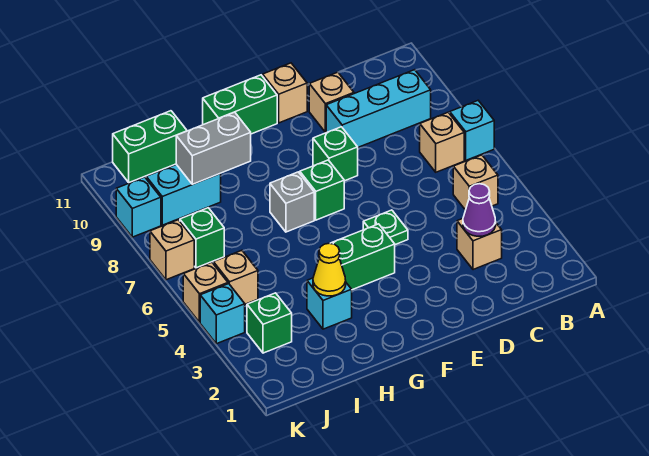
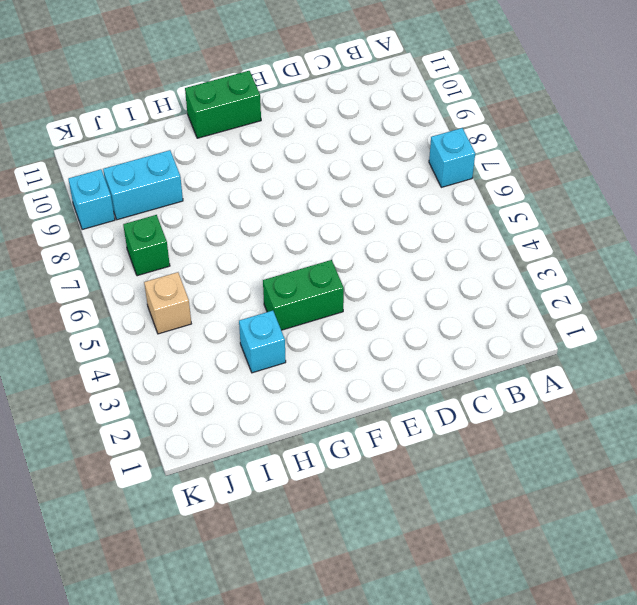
none -> tan brick B5 level 1
none -> tan brick B7 level 1
none -> cyan brick B9:D9 level 1

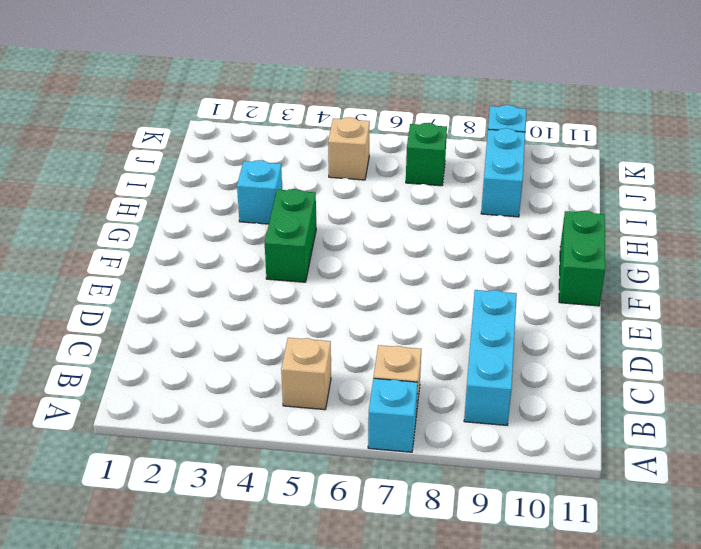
none -> tan brick C3 level 1
none -> tan brick D10 level 1
none -> green plate E5 level 1

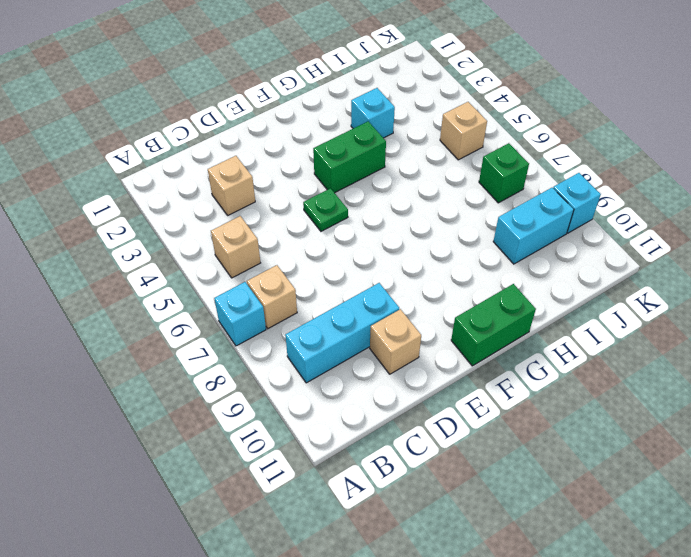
none -> green brick E8 level 1
none -> tan brick E11 level 1
none -> green brick F7 level 1

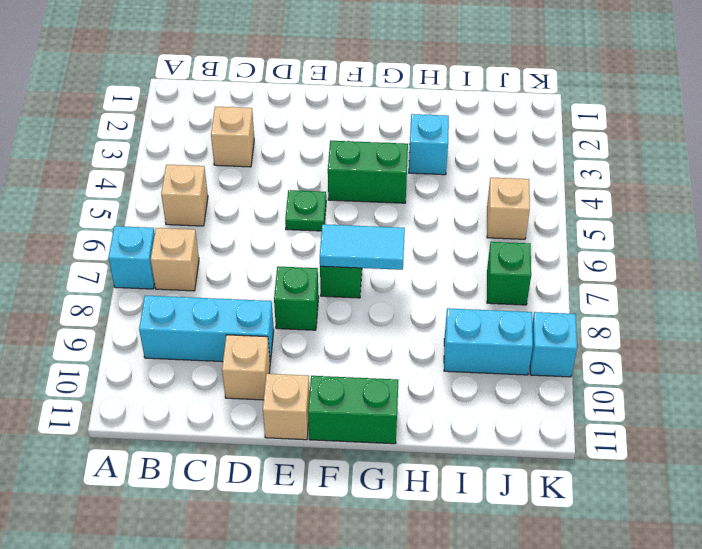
cyan tile F7:G7 level 2 -> none
none -> grey brick G7 level 1
none -> green brick I11:J11 level 1
none -> green brick J3 level 1

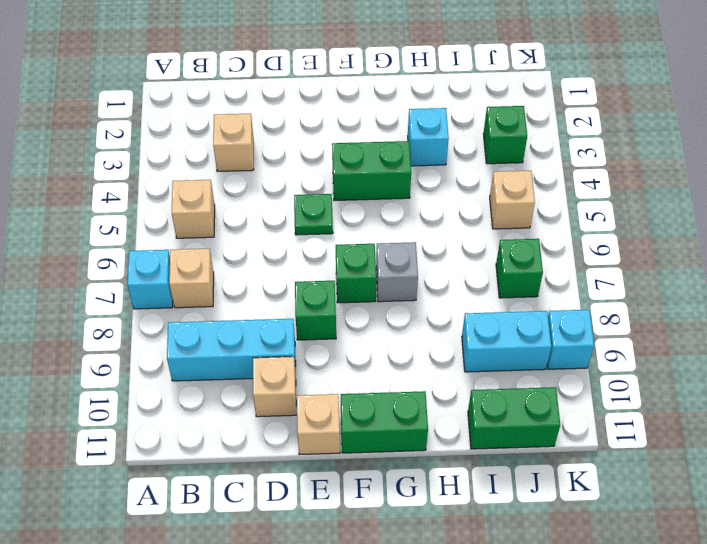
none -> cyan brick K4 level 1
none -> tan brick K5 level 1
none -> tan brick K7 level 1

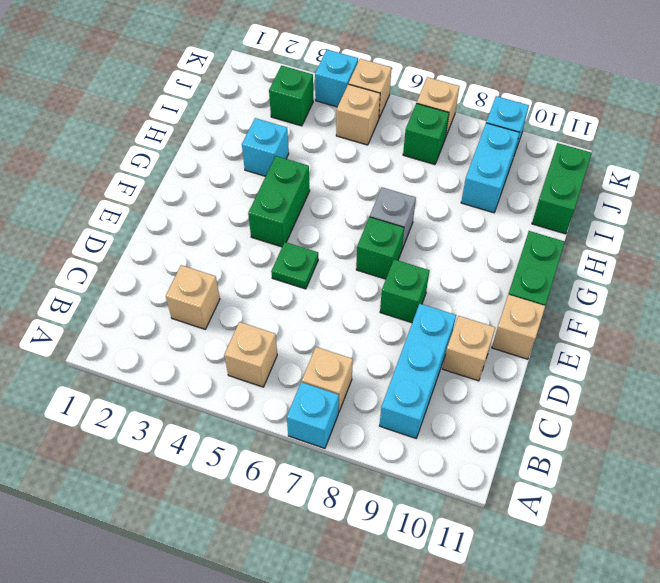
none -> purple cone C3 level 2
none -> yellow cone H3 level 2
none -> grey brick H9:I9 level 2

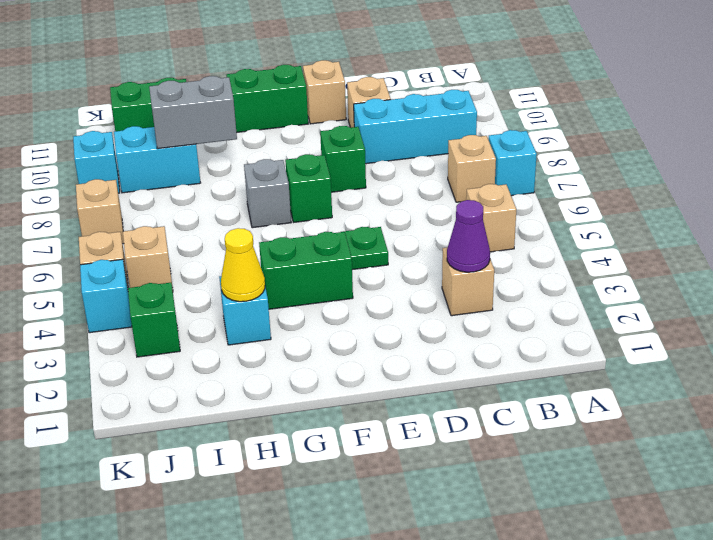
none -> green brick J7 level 1

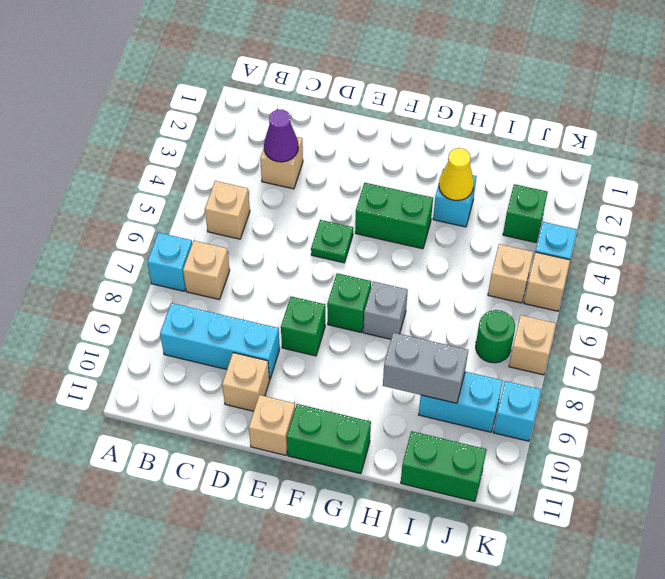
green round brick J7 level 1 -> green brick J7 level 1

